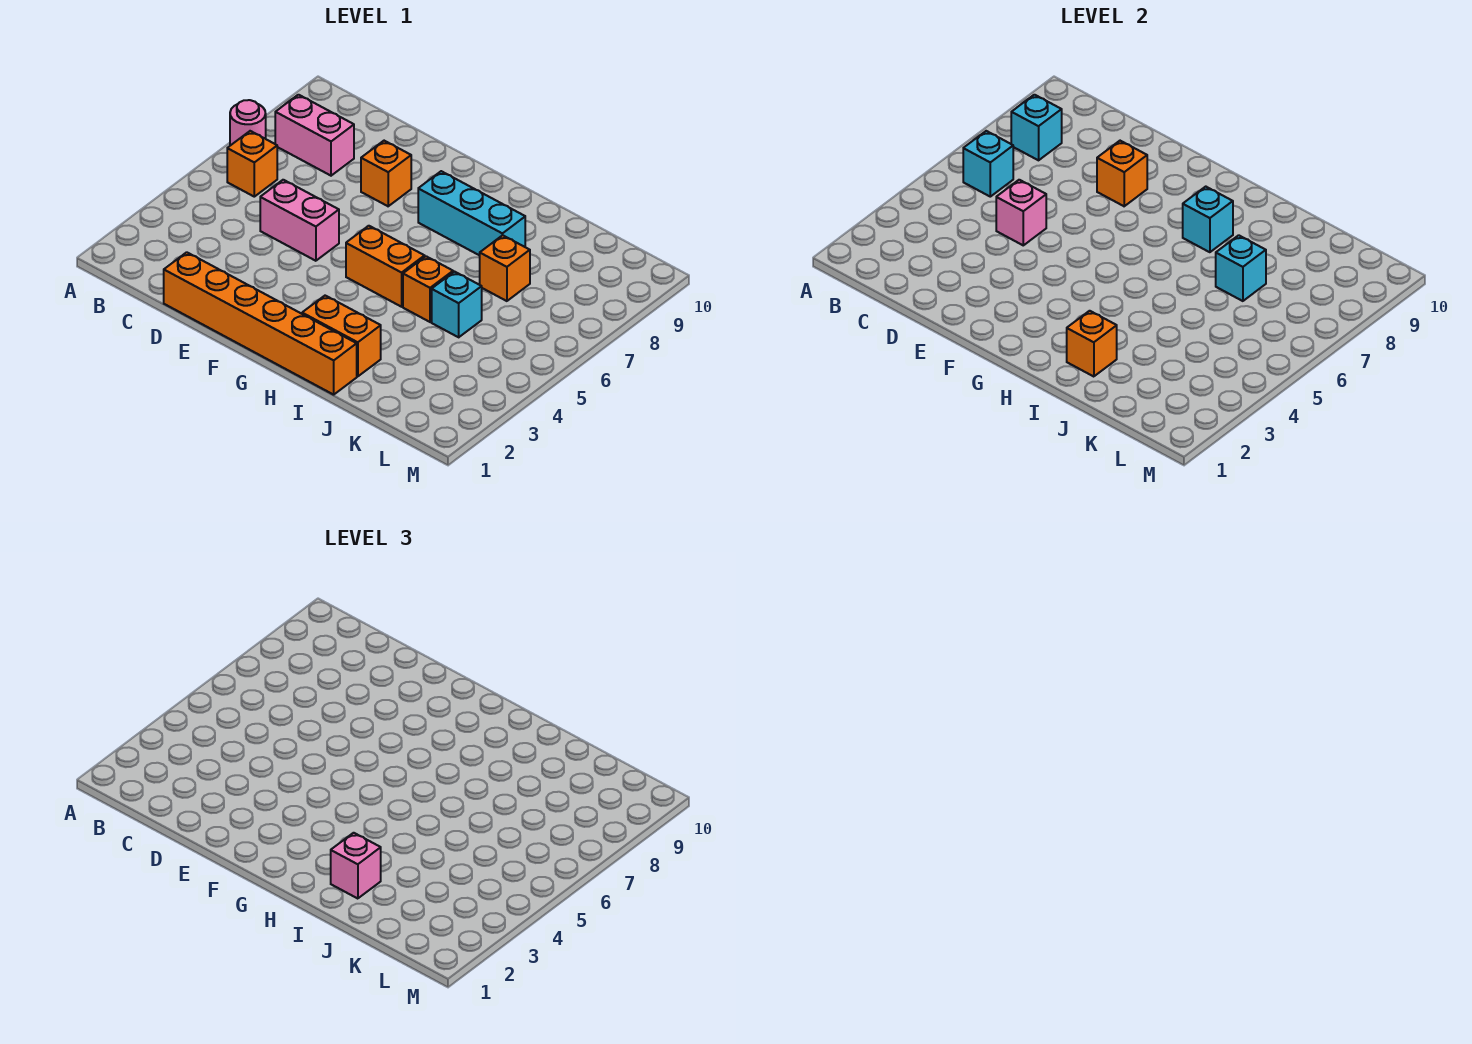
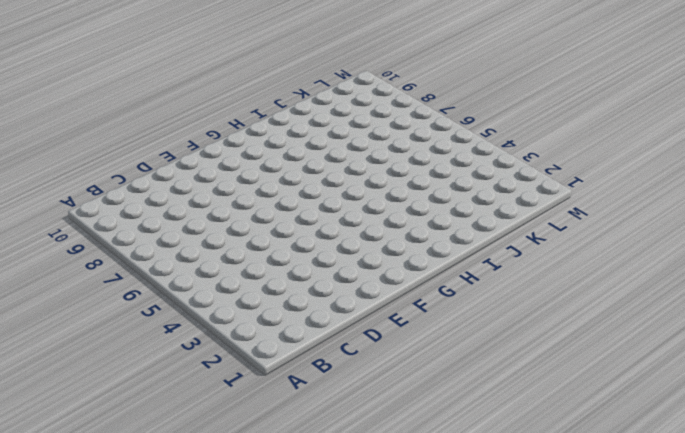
none -> pink round brick A7 level 1
none -> orange brick B6 level 1
none -> pink brick B8:C8 level 1

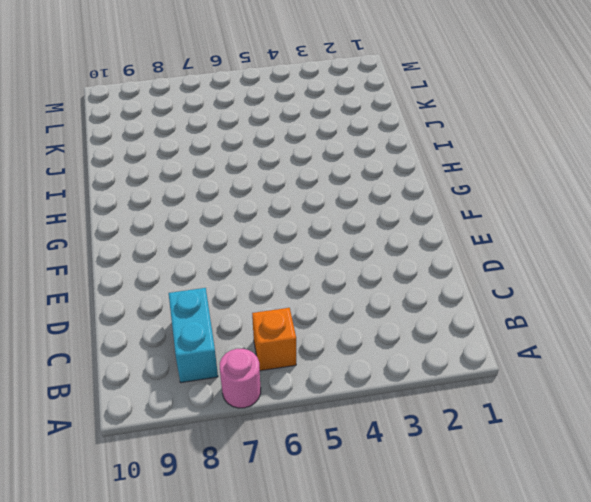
cyan brick B8:C8 level 1 -> pink brick B8:C8 level 1
none -> orange brick D1:I1 level 1
none -> pink brick D5:E5 level 1
none -> orange brick E8 level 1

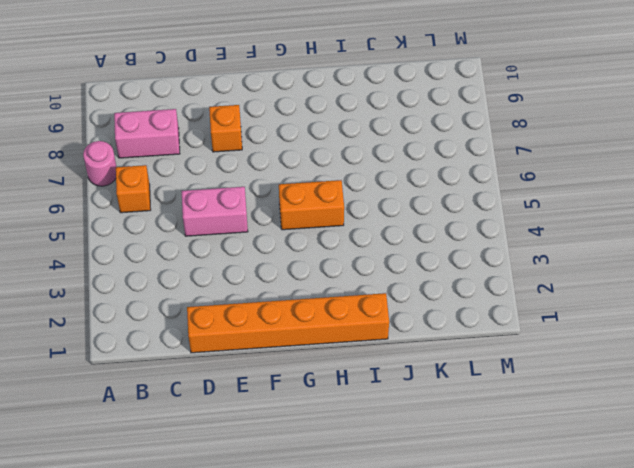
none -> cyan brick G8:I8 level 1
none -> orange brick H2:I2 level 1
none -> orange brick I5 level 1

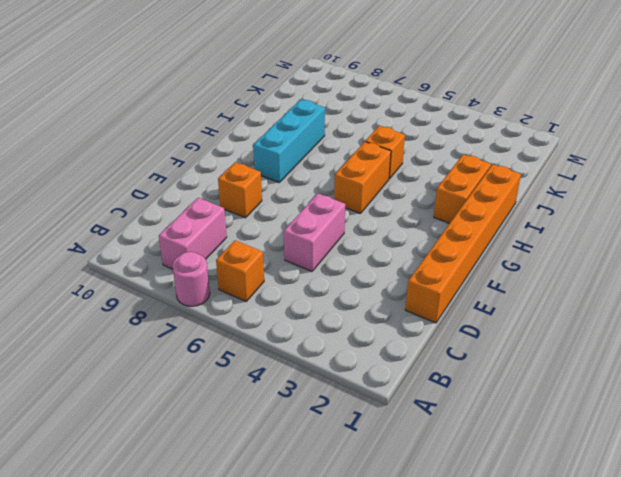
none -> cyan brick J5 level 1
none -> orange brick J7 level 1
none -> cyan brick B6 level 2

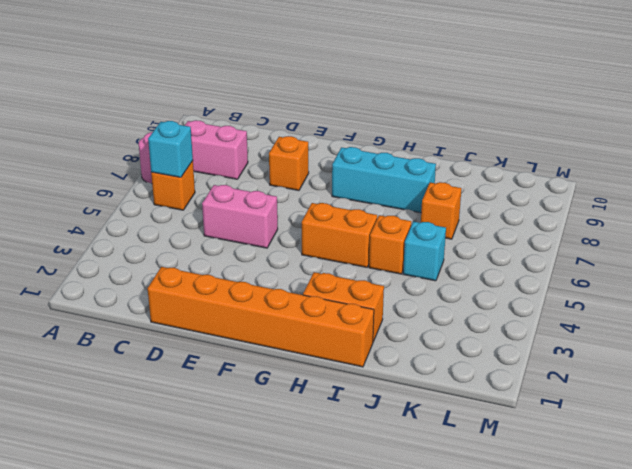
none -> cyan brick B8 level 2
none -> pink brick D5 level 2
none -> orange brick E8 level 2

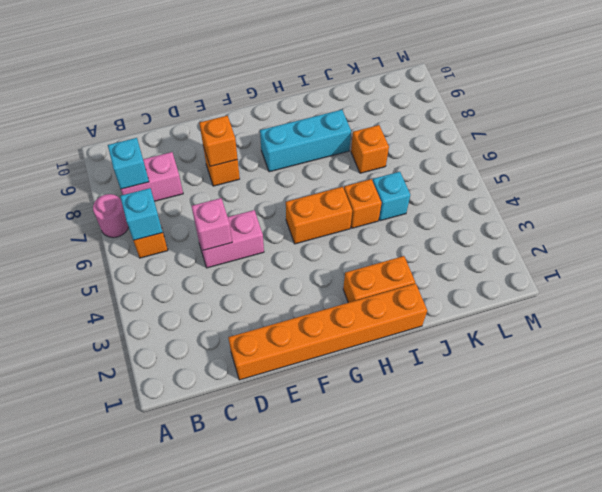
none -> cyan brick H8 level 2
none -> orange brick I2 level 2
none -> cyan brick J7 level 2

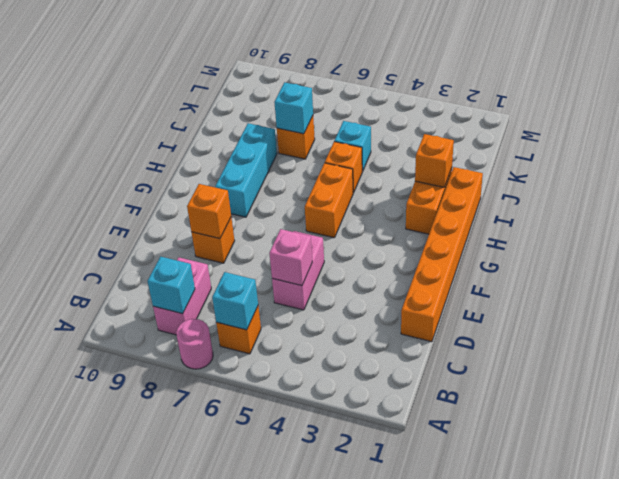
none -> cyan brick H8 level 2
none -> pink brick I2 level 3

